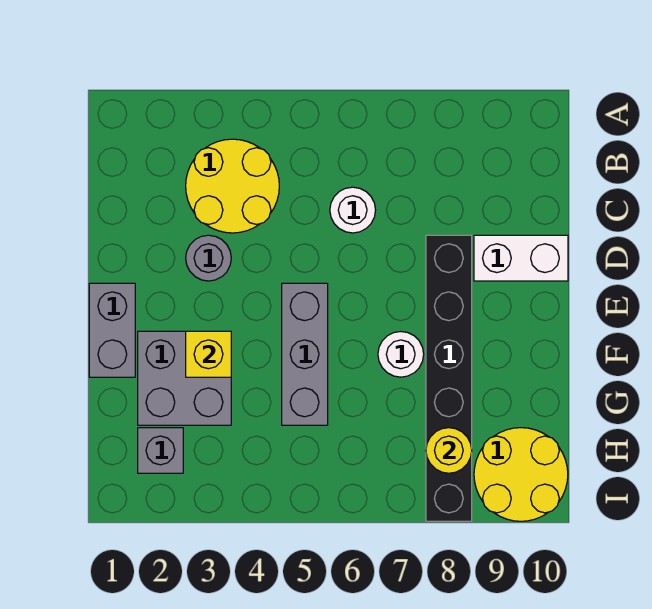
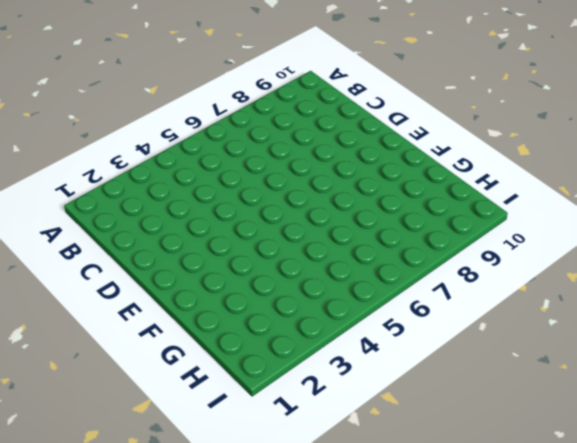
none -> yellow round brick B3:C4 level 1
none -> white round brick C6 level 1
none -> grey round brick D3 level 1

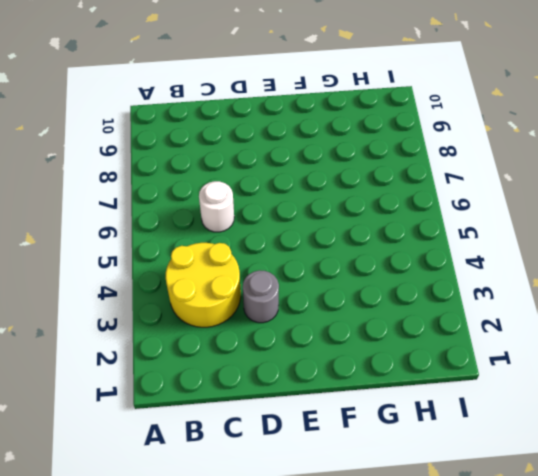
none -> black brick D8:I8 level 1
none -> white brick D9:D10 level 1
none -> grey brick E1:F1 level 1

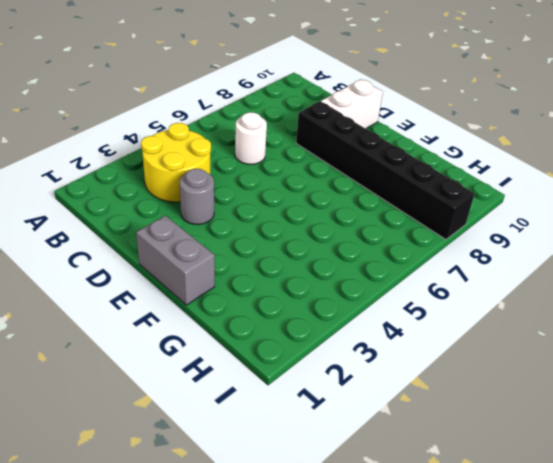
none -> grey brick E5:G5 level 1
none -> grey brick F2:G3 level 1
none -> white round brick F7 level 1

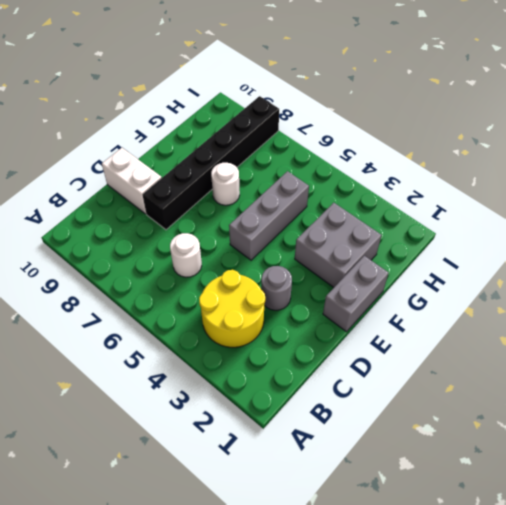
none -> grey brick H2 level 1
none -> yellow round brick H9:I10 level 1
none -> yellow brick F3 level 2

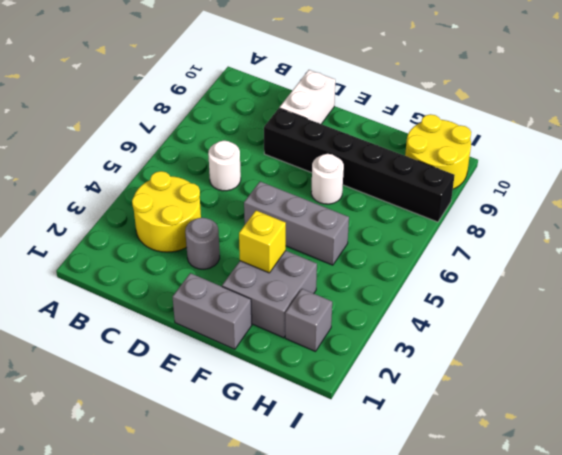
none -> yellow round brick H8 level 2

